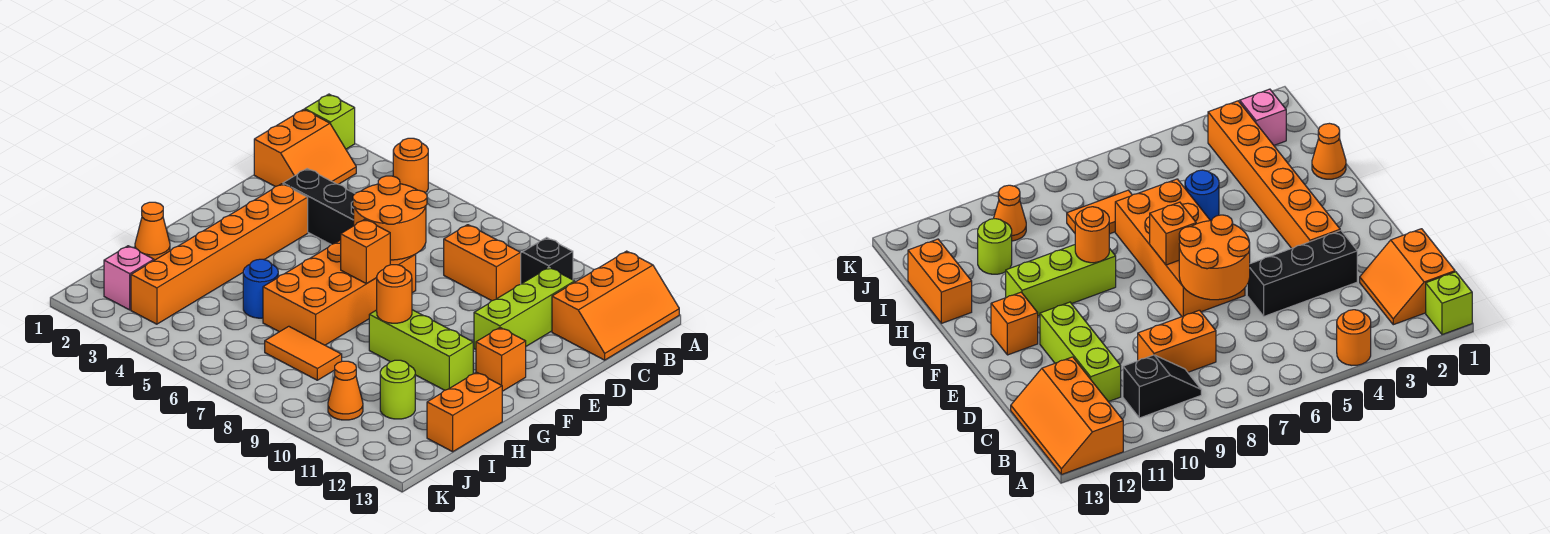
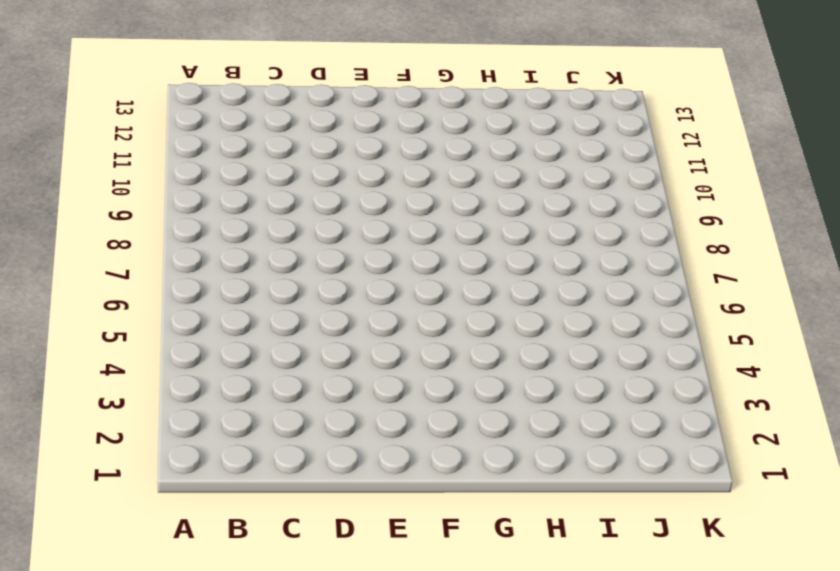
none -> lime brick A1 level 1
none -> orange round brick A4 level 1
none -> orange slope A12:C13 level 1 top 12

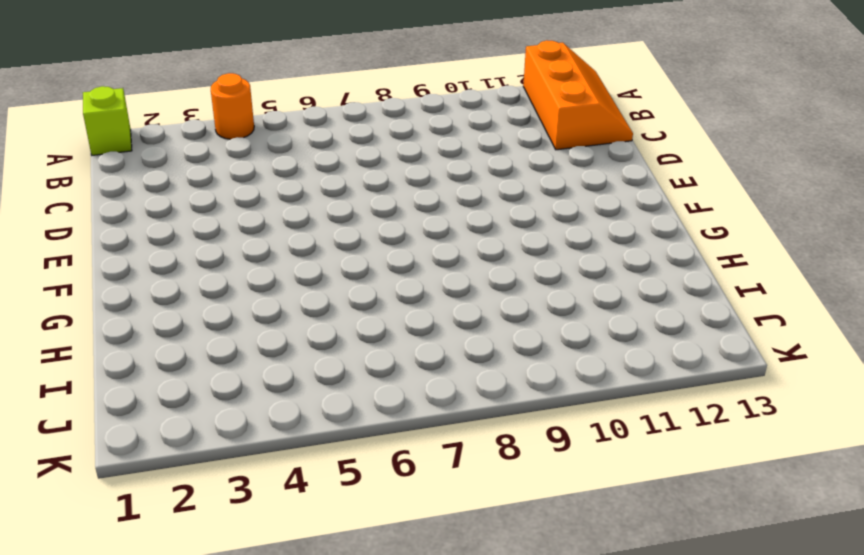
none -> orange slope B1:C2 level 1 top 1
none -> black slope B9:B10 level 1 top 10
none -> orange brick C8:C9 level 1

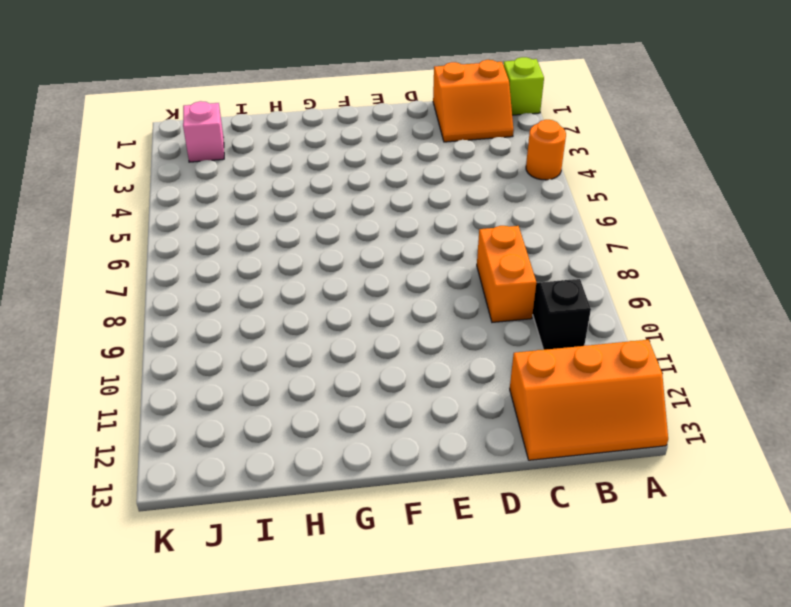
none -> lime brick C11:E11 level 1
none -> black brick D3:D5 level 1
none -> orange brick E3:J3 level 1

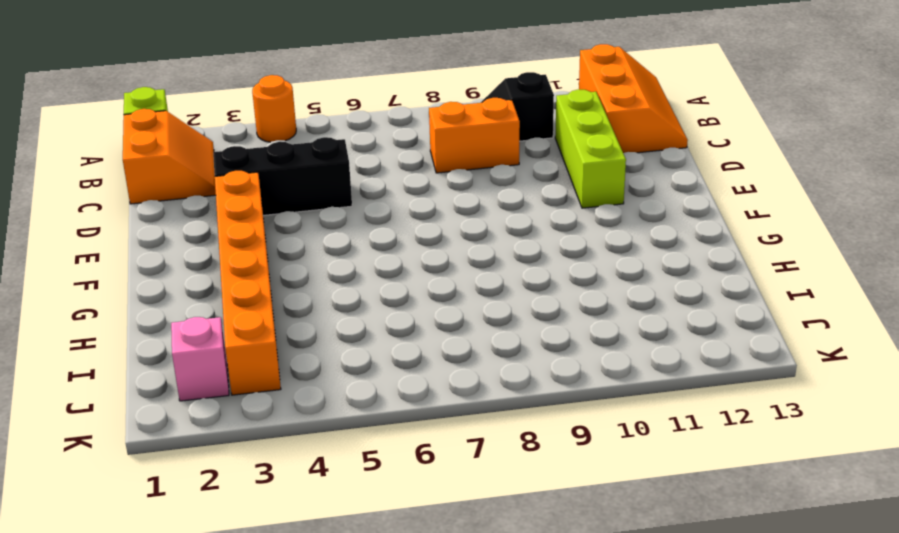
none -> orange brick E6:H7 level 1
none -> orange brick F12 level 1
none -> lime brick G9:G11 level 1

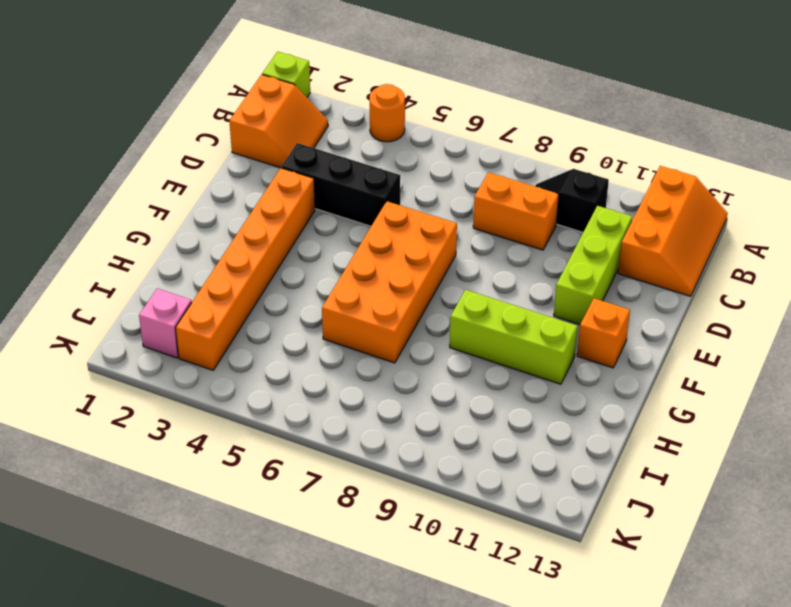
none -> orange cone H1 level 1
none -> blue round brick H5 level 1
none -> orange brick H13:I13 level 1

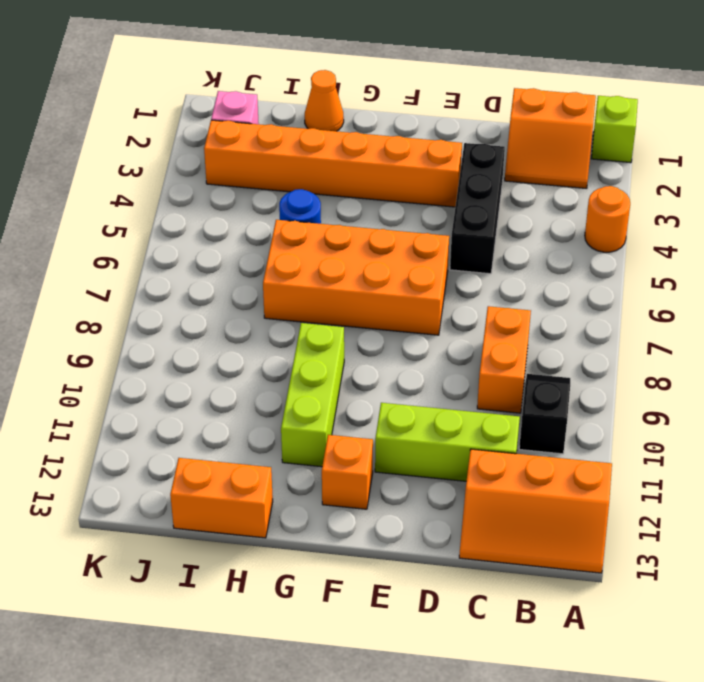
none -> orange tile I7:I8 level 1
none -> lime round brick I11 level 1
none -> orange cone J10 level 1

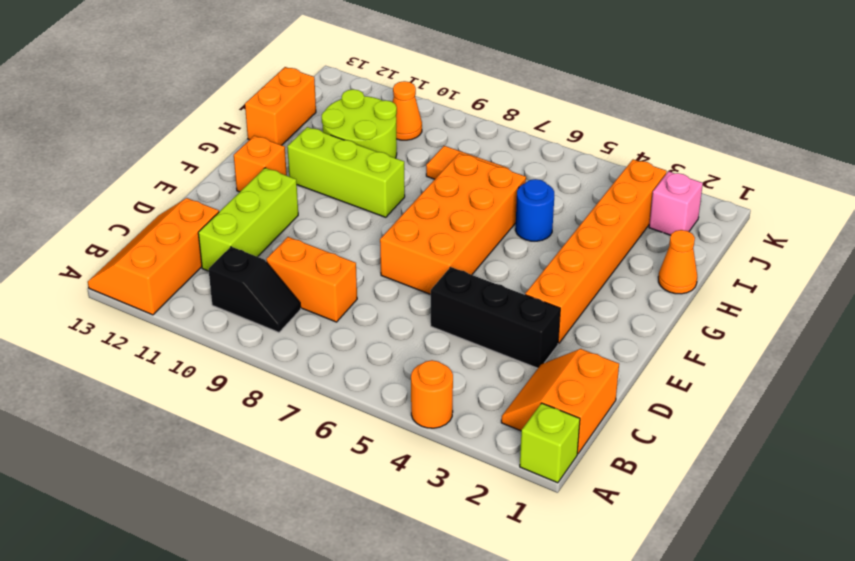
lime round brick H10:I11 level 1 -> lime round brick I11 level 1
none -> orange round brick D6:E7 level 2
none -> orange brick F7 level 2
none -> orange round brick G9 level 2

